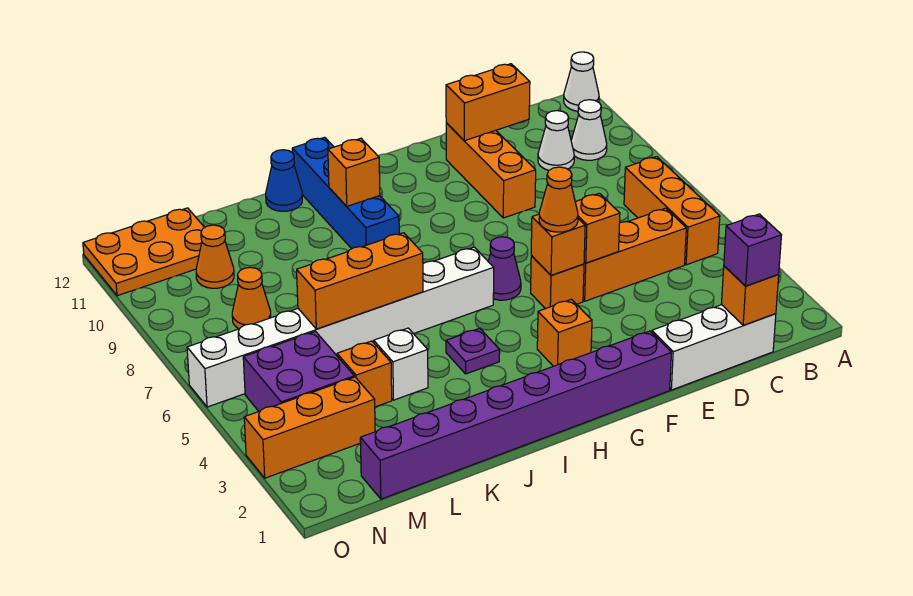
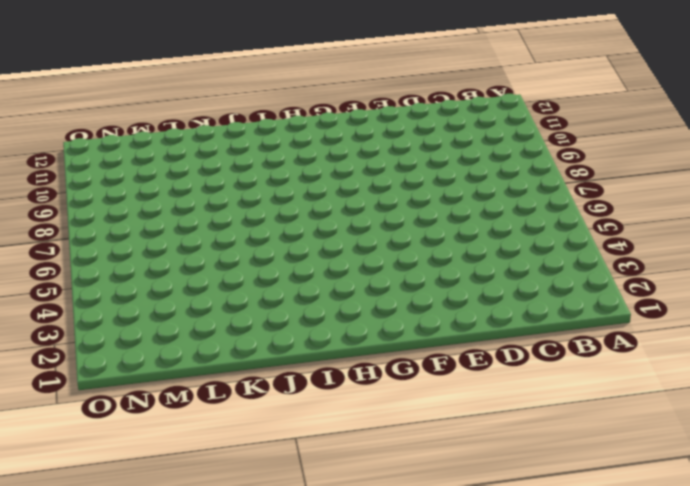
none -> white cone A12 level 1
none -> orange brick B5:B7 level 1
none -> white cone B10 level 1
none -> white brick C1:E1 level 1

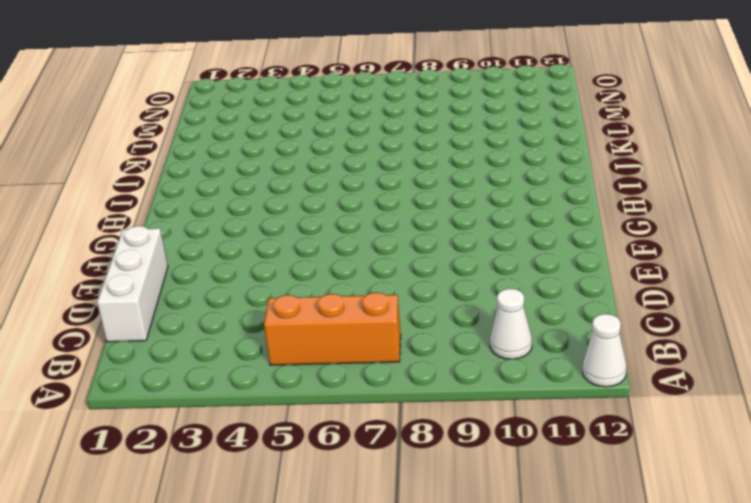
none -> orange brick C5:E5 level 1
none -> white cone C10 level 1
none -> orange brick E9:E11 level 1
none -> purple brick F1:M1 level 1

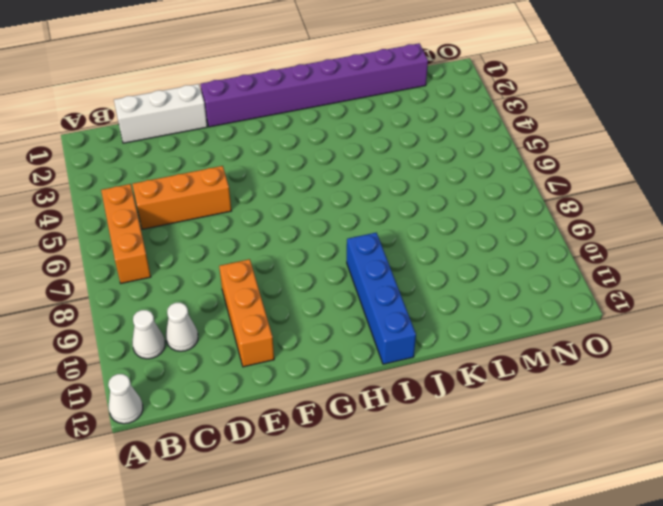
none -> orange brick F5 level 1
none -> orange brick G3 level 1
none -> purple cone G6 level 1
none -> white brick H6:O6 level 1

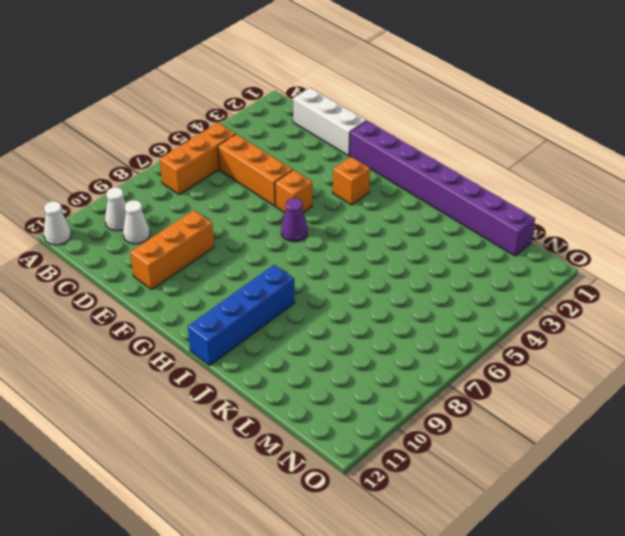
none -> white brick H6:O6 level 1
none -> purple plate I4 level 1
none -> blue cone J12 level 1
none -> white brick K4 level 1

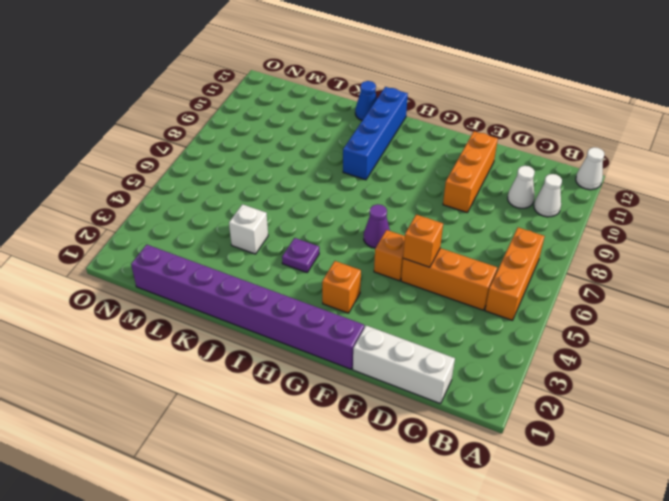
none -> white brick H6:O6 level 1
none -> orange brick L4 level 1
none -> orange brick M3:O3 level 1
none -> purple brick M4:N5 level 1

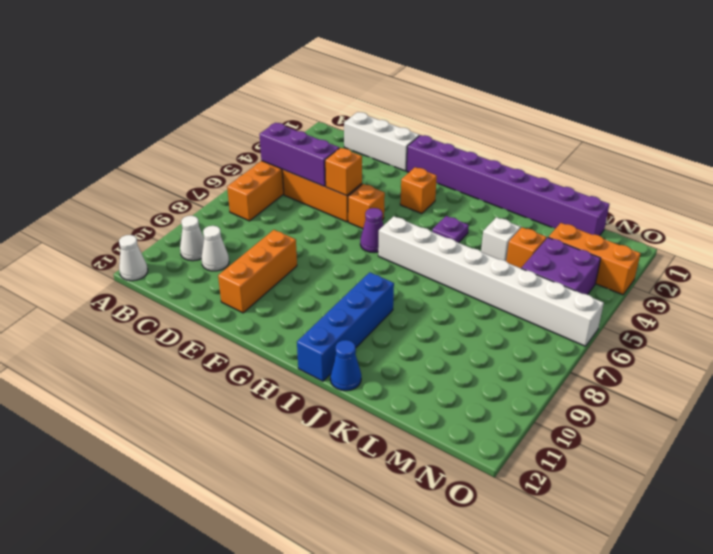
purple brick B5:D5 level 2 -> none
none -> orange cone M8 level 1
none -> orange cone M10 level 1
none -> orange plate M11:O12 level 1
none -> orange brick C1 level 2

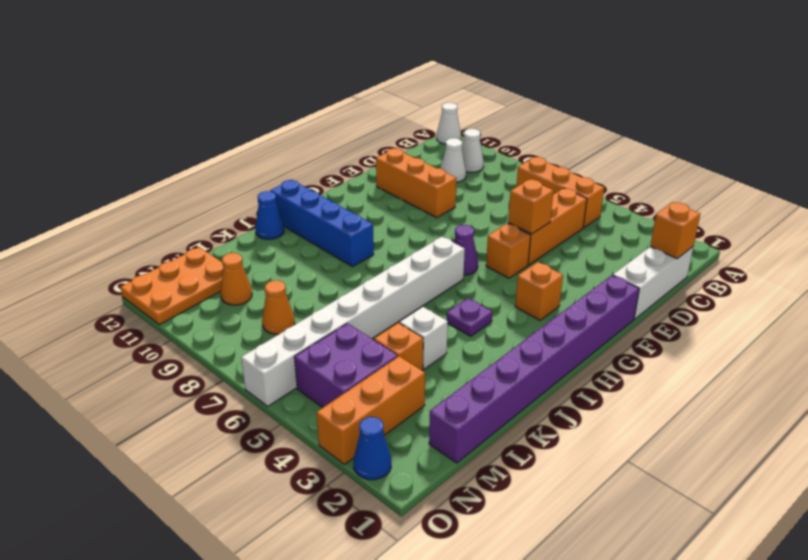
blue cone O2 level 1 -> none
none -> orange brick D11:E11 level 2
none -> orange brick F5 level 2
none -> orange brick I10 level 2
none -> orange brick J6:L6 level 2

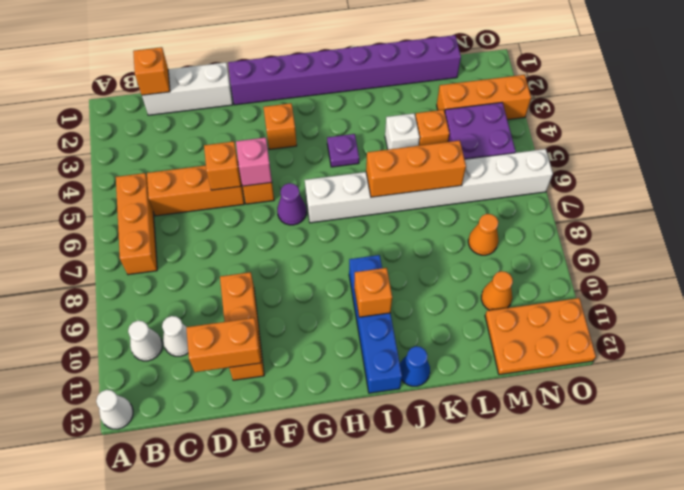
pink brick F5 level 2 -> orange brick F5 level 2
none -> purple brick C1 level 3
none -> orange cone F5 level 3

